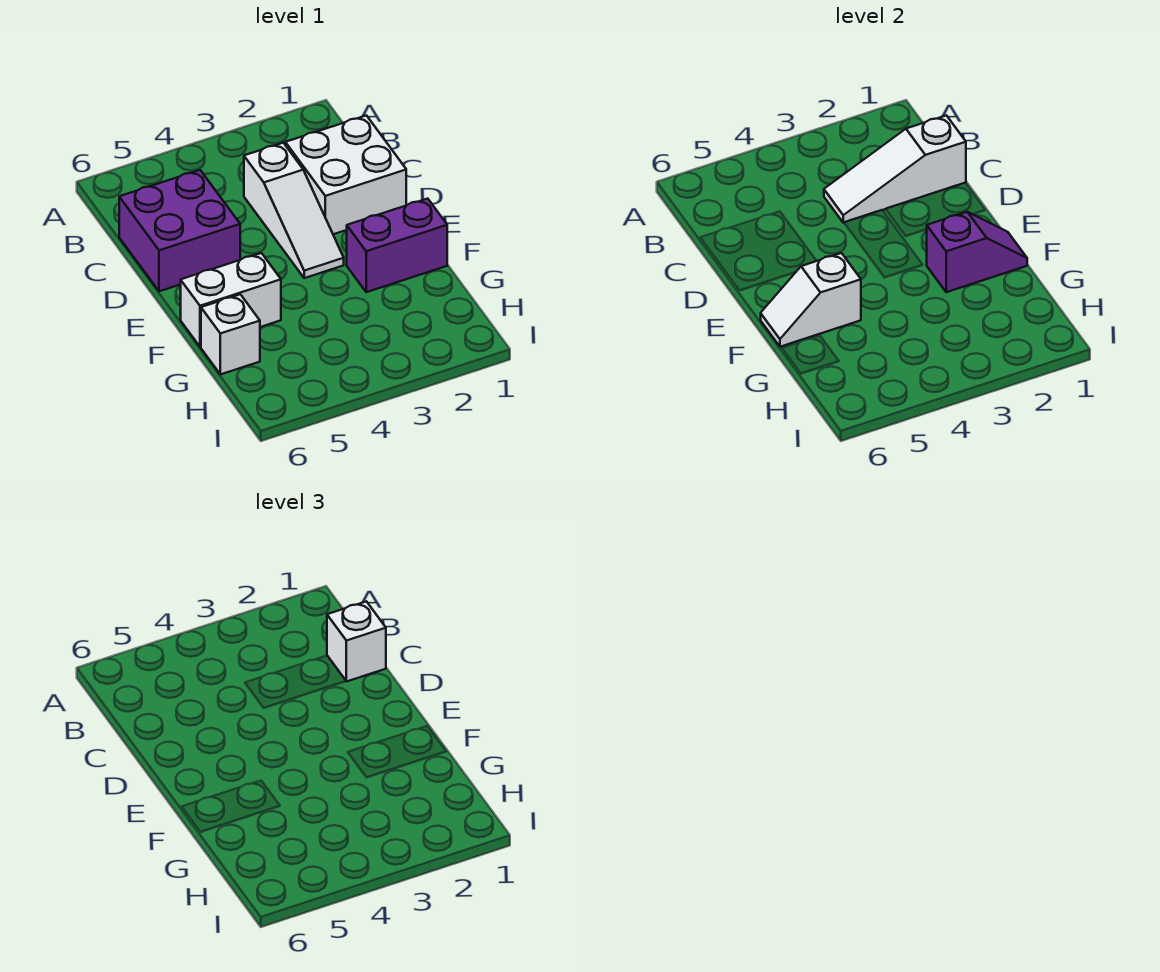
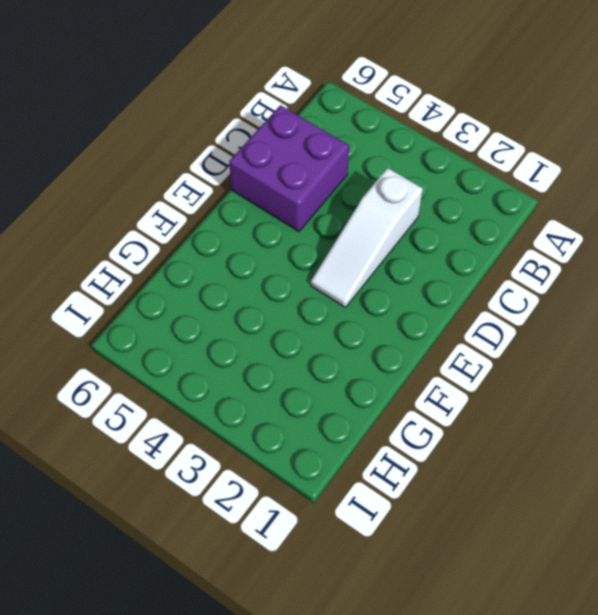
none -> white brick C1:D2 level 1
none -> purple brick F1:F2 level 1

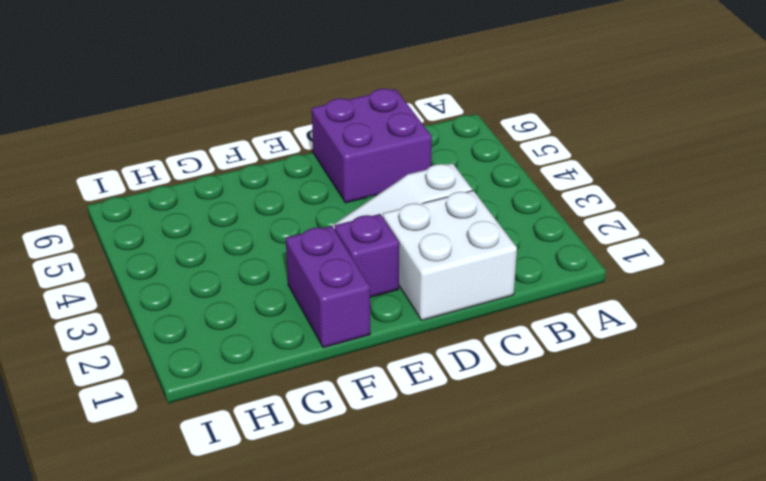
purple brick E2 level 1 -> none
none -> white brick F5:F6 level 1
none -> white brick G6 level 1

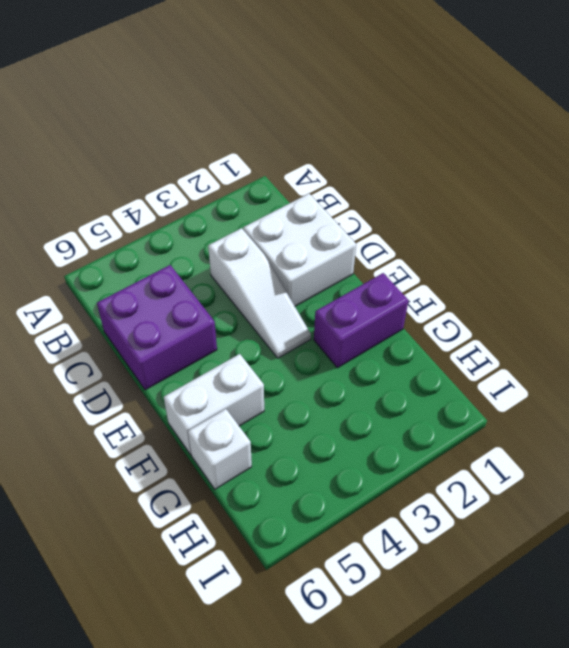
none -> white slope C1:C3 level 2 top 1
none -> purple slope F1:F2 level 2 top 2

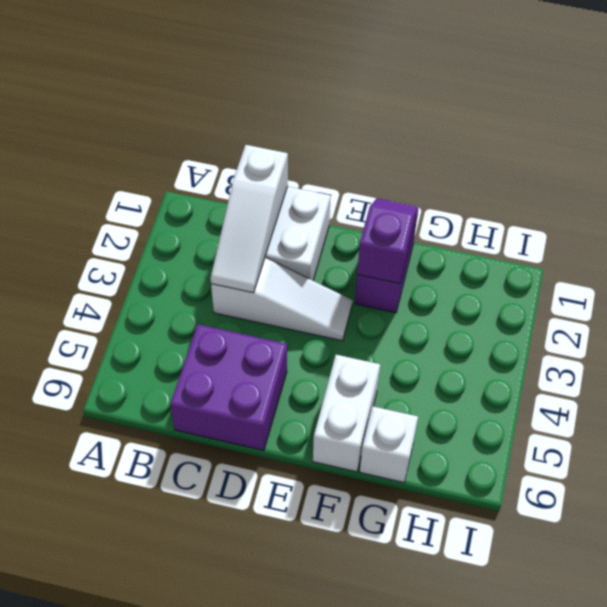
none -> white slope F5:F6 level 2 top 5
none -> white brick C1 level 3

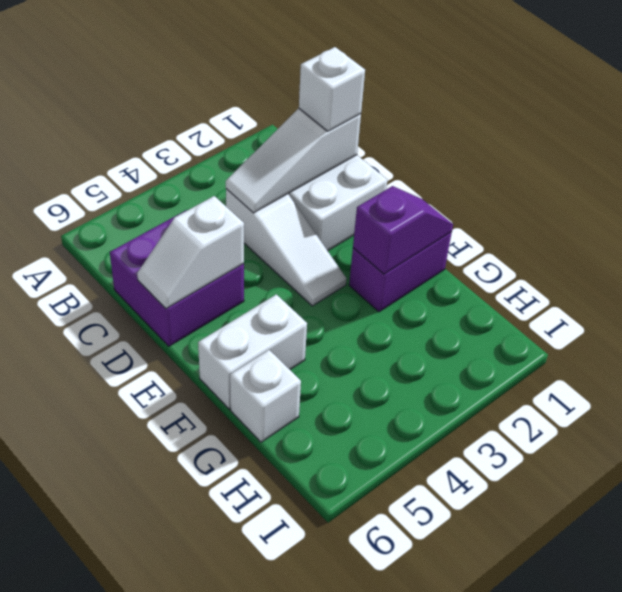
white slope D5:D6 level 2 top 5 -> white slope F5:F6 level 2 top 5

